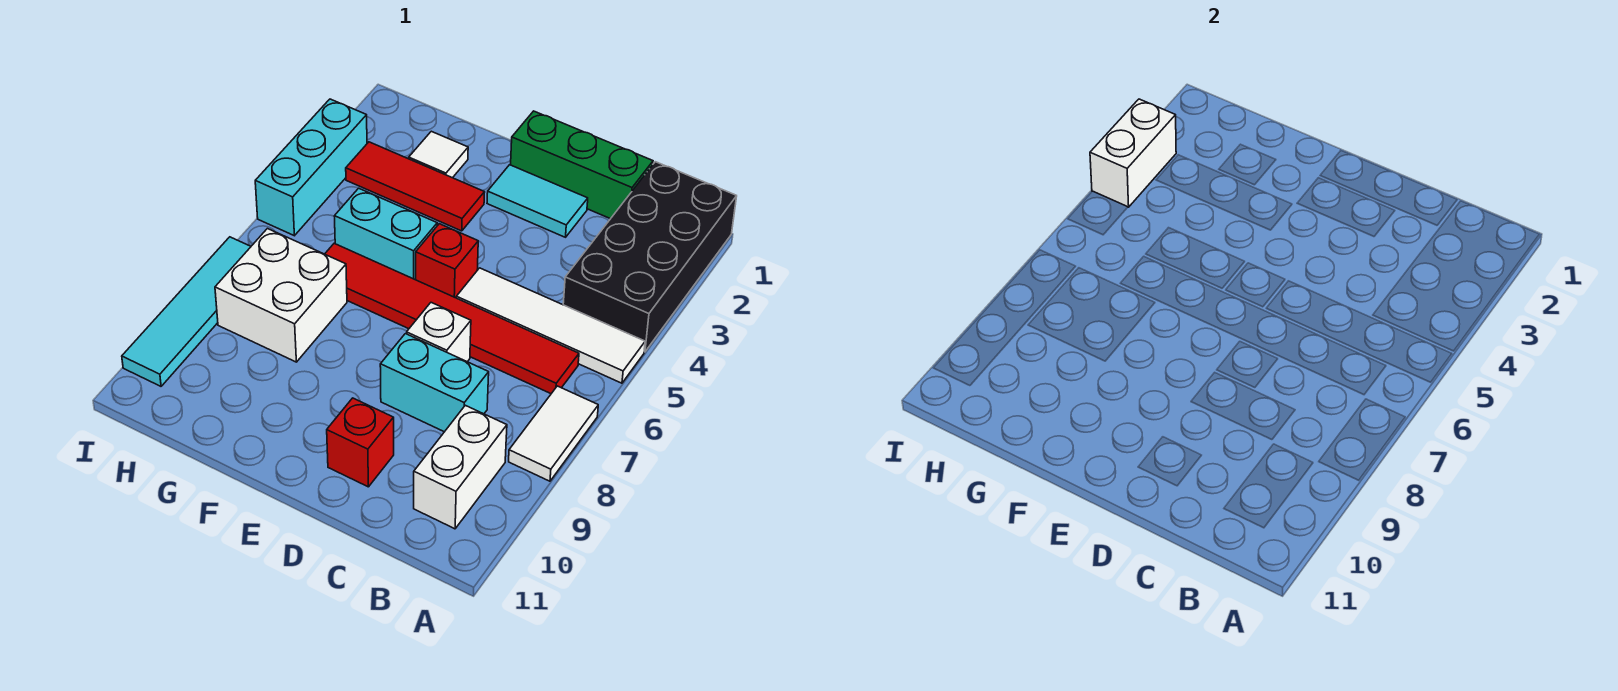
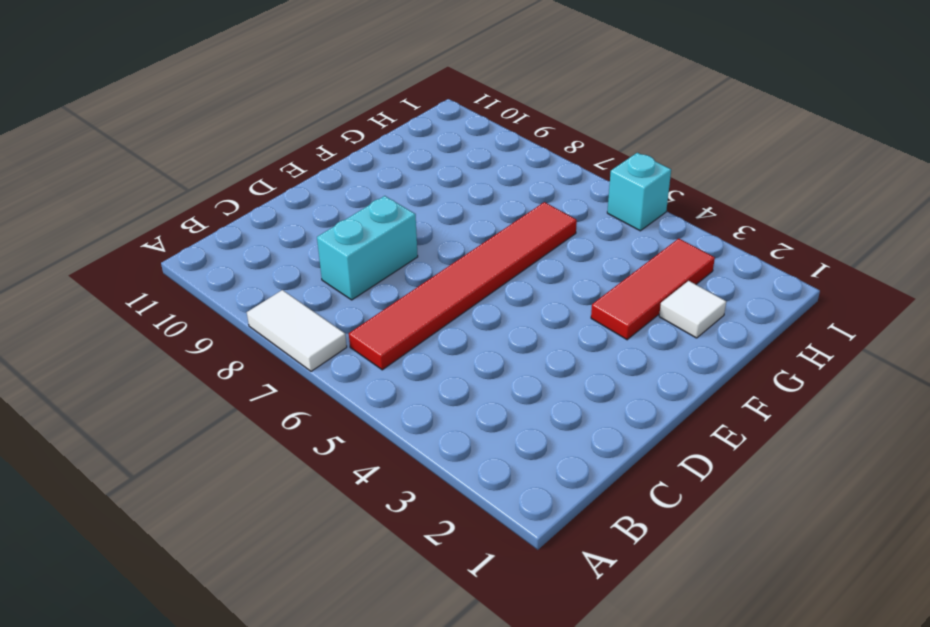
cyan brick I5 level 1 -> cyan brick I3:I5 level 1
none -> black brick A1:B4 level 1
none -> white tile A5:D5 level 1
none -> white brick B9:B10 level 1

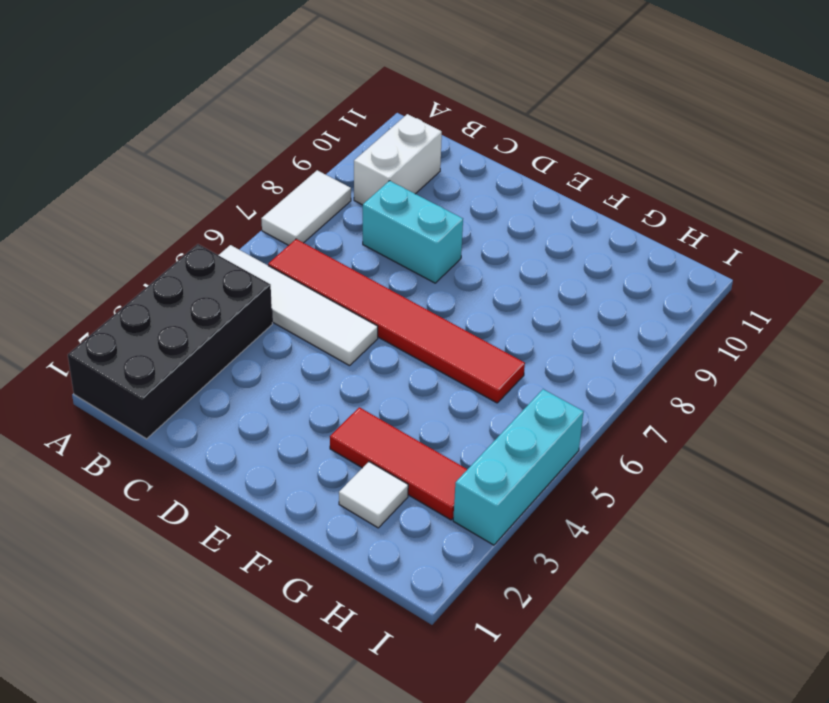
none -> green brick C1:E1 level 1
none -> cyan tile D2:E2 level 1
none -> white brick D7 level 1

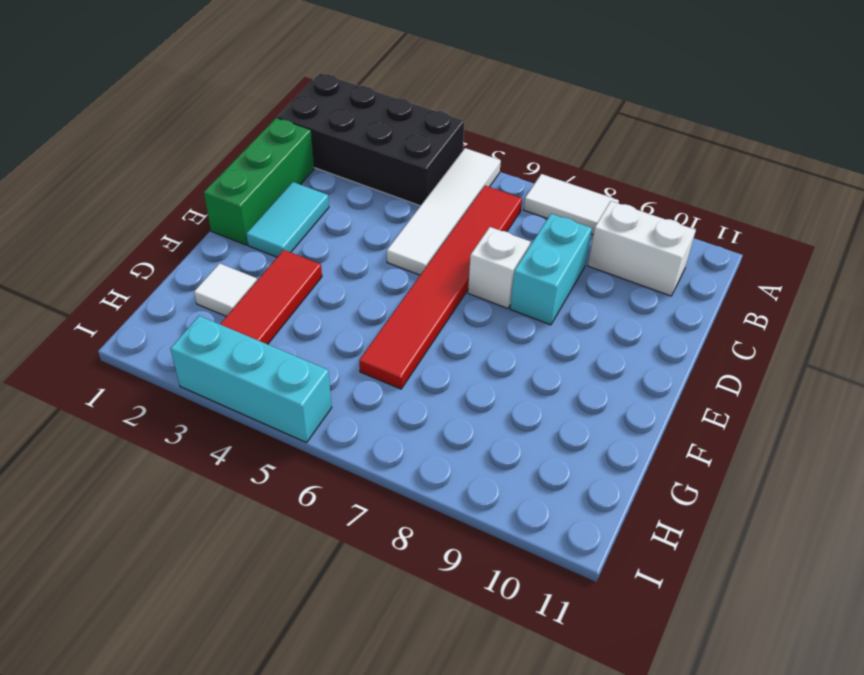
none -> red brick D10 level 1
none -> red brick E5 level 1
none -> cyan brick F5:G5 level 1

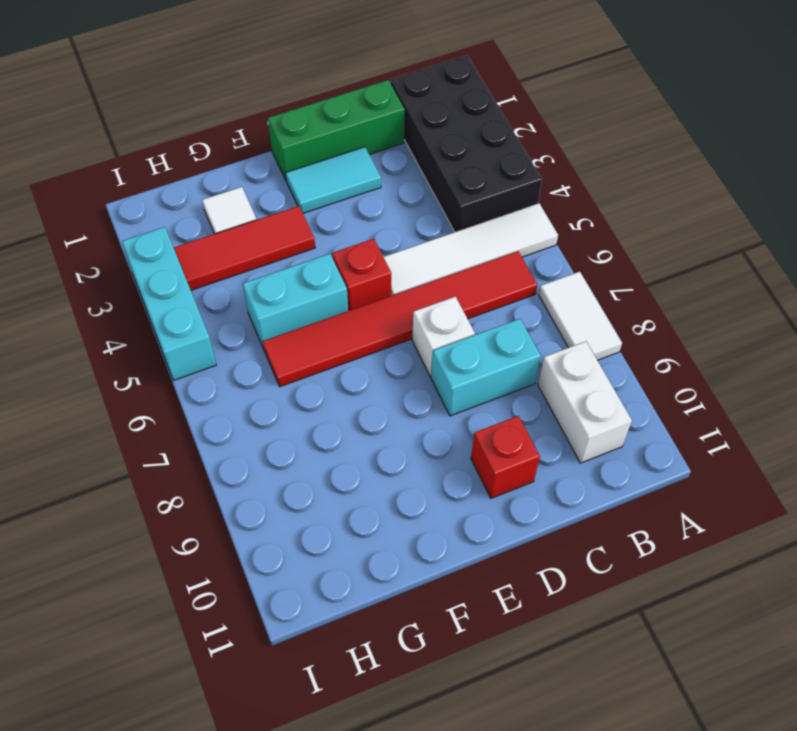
none -> white brick G7:H8 level 1
none -> cyan tile I7:I10 level 1
none -> white brick I3:I4 level 2

